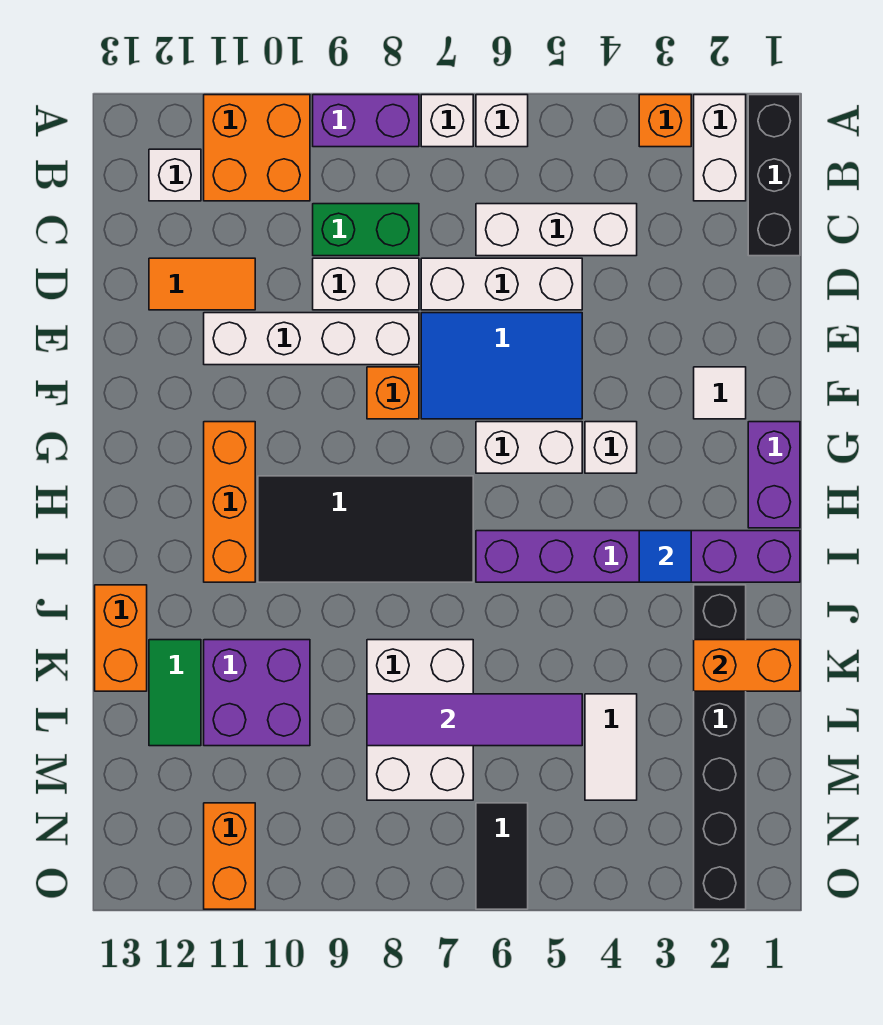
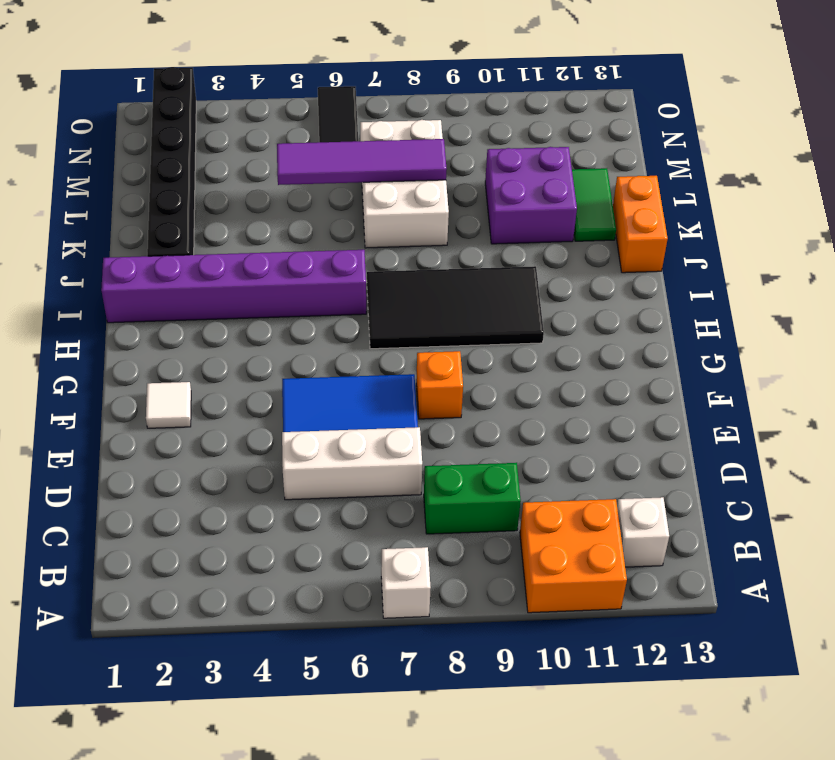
none -> black brick A1:C1 level 1
none -> white brick A2:B2 level 1
none -> orange brick A3 level 1
none -> white brick A6 level 1

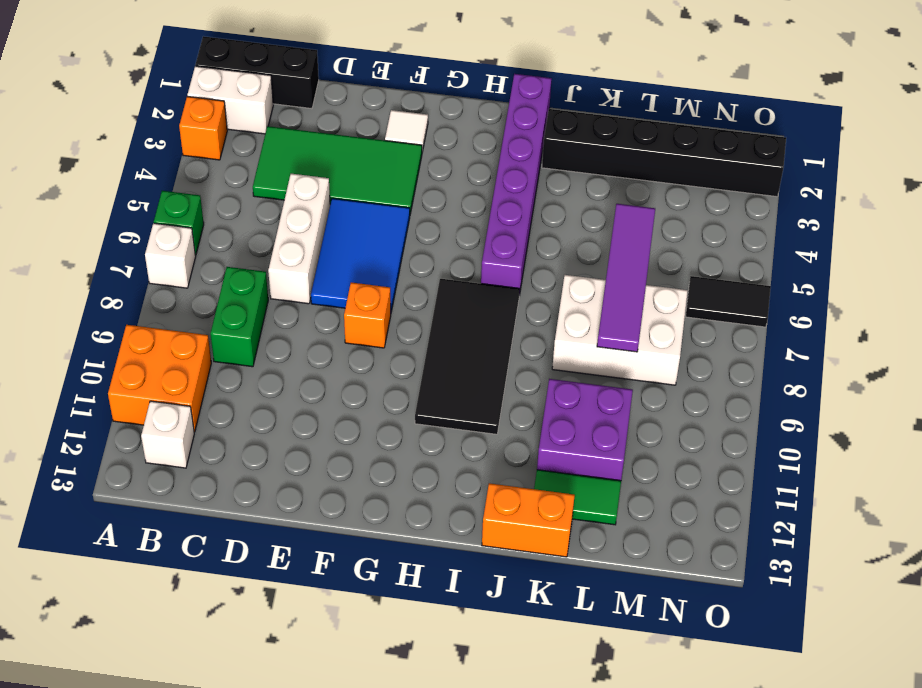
green brick A6 level 1 -> white brick A6 level 1
green tile C3:F4 level 1 -> white brick C4:C6 level 1
none -> purple brick A8:A9 level 1
none -> white brick D8:D9 level 1
none -> orange tile D11:D12 level 1
none -> white brick E8:E11 level 1

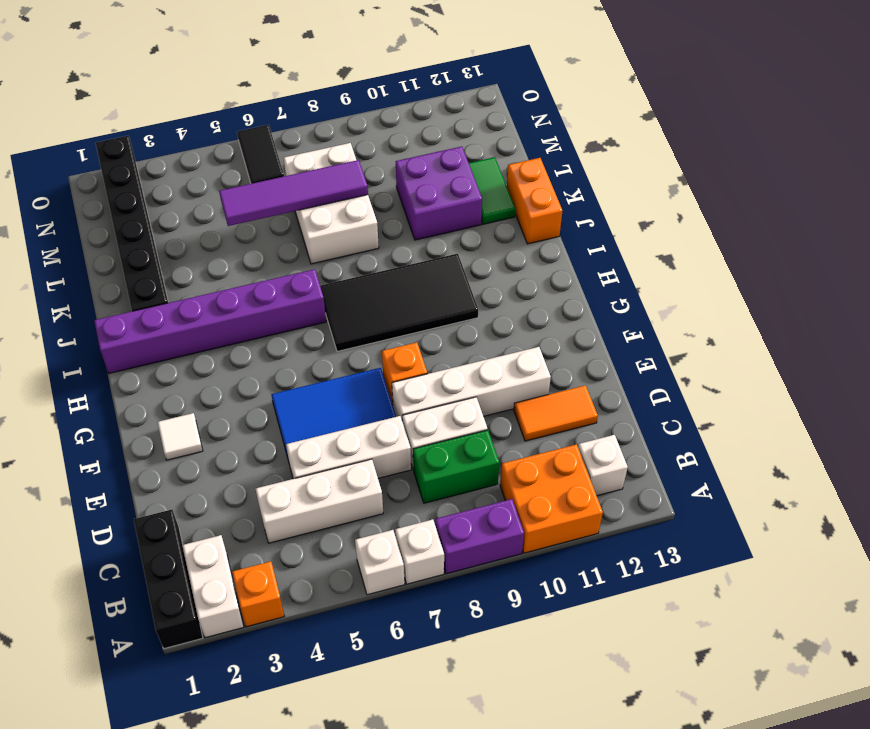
none -> purple brick G1:H1 level 1
none -> white brick G4 level 1
none -> white brick G5:G6 level 1
none -> orange brick G11:I11 level 1

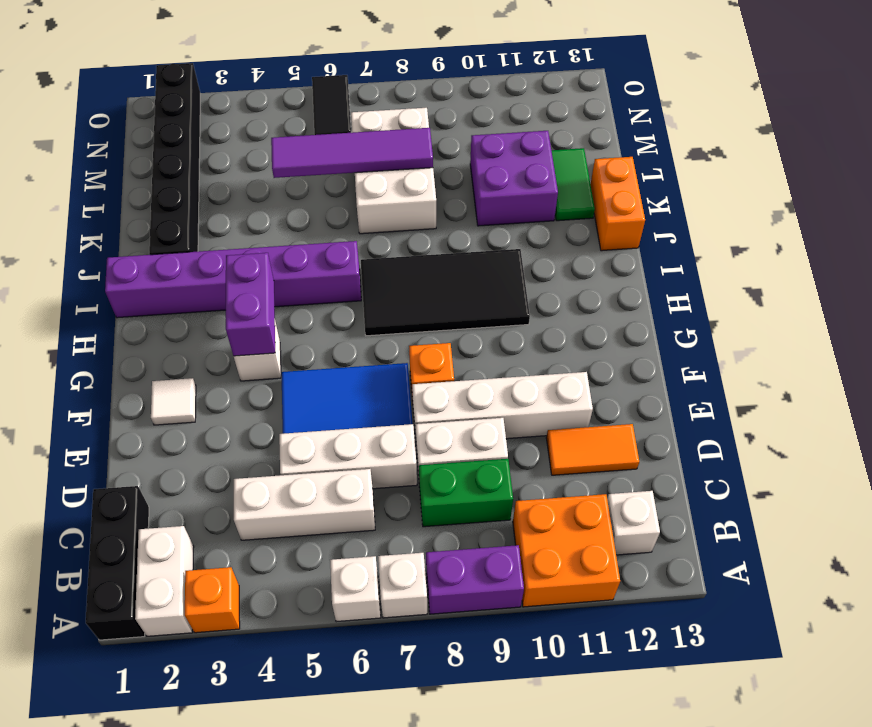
purple brick G4:H4 level 2 -> purple brick G1:H1 level 1
none -> white brick G5:G6 level 1
none -> orange brick G11:I11 level 1
none -> white tile L4:M4 level 1
none -> orange brick N11:O11 level 1

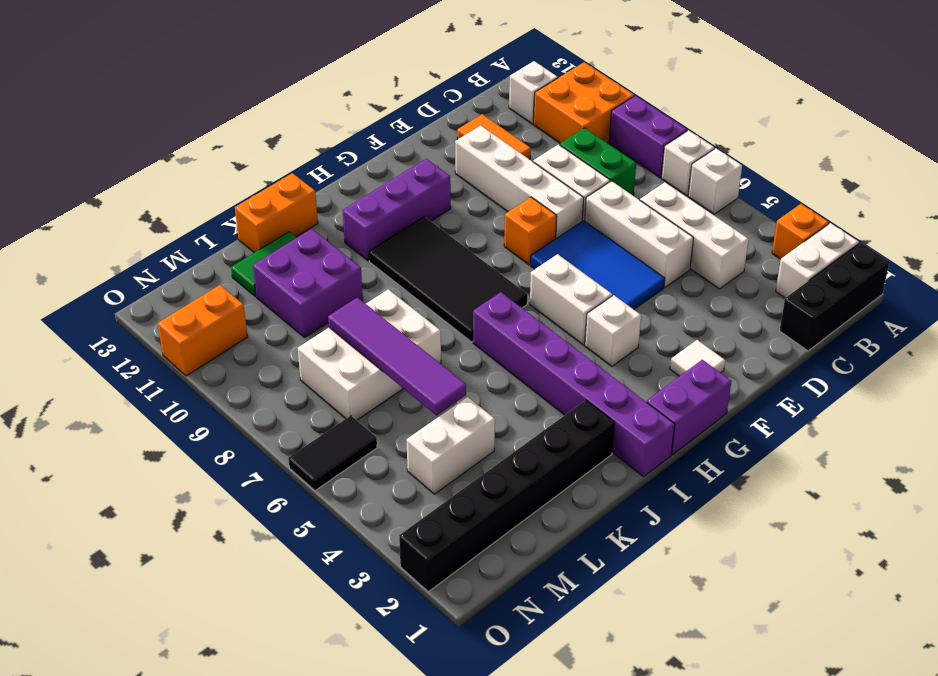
purple brick G11:I11 level 1 -> orange brick G11:I11 level 1
white brick L4:M4 level 1 -> white tile L4:M4 level 1
none -> blue tile I3 level 2
none -> orange brick K1:K2 level 2

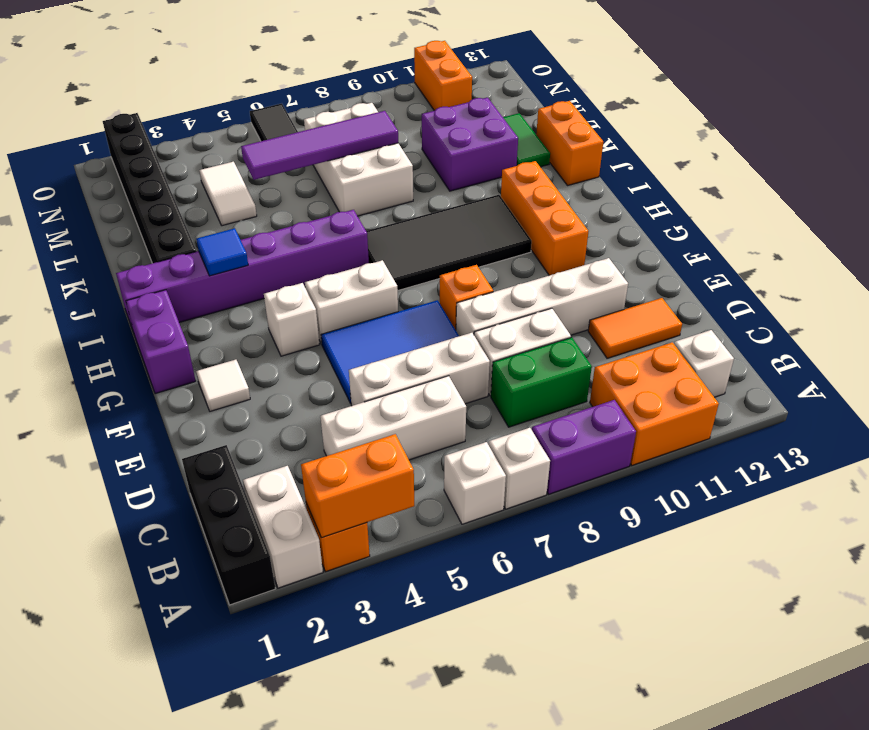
orange brick A3:A4 level 2 -> orange brick K1:K2 level 2

